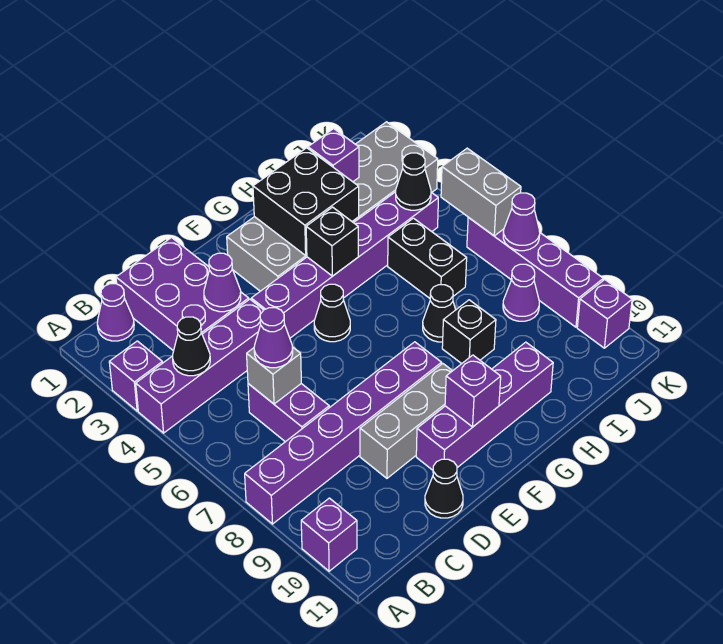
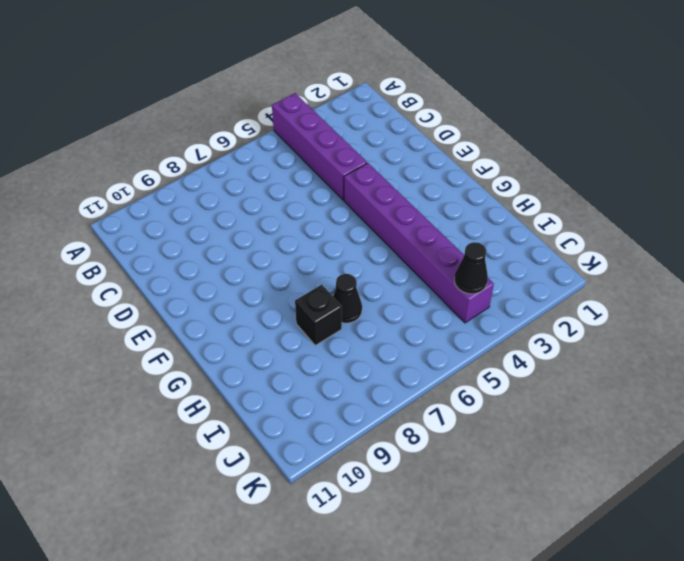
none -> purple brick A3 level 1
none -> purple brick A8:F8 level 1
none -> purple brick A10 level 1
none -> purple cone B1 level 1

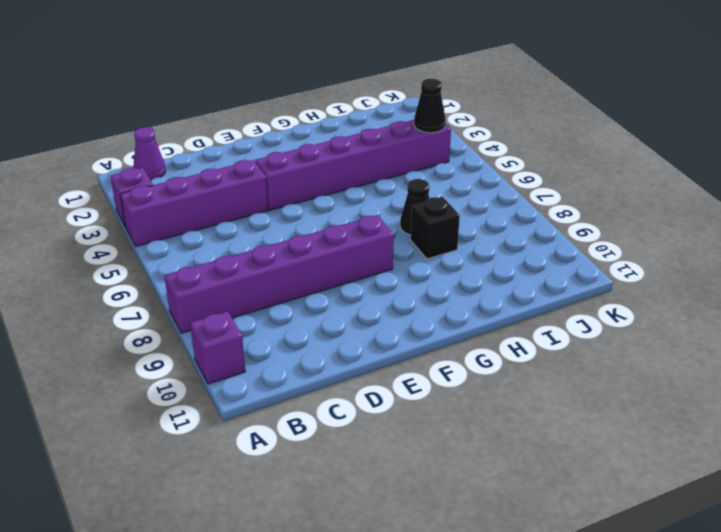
none -> purple brick C1:D3 level 1
none -> purple brick C6:C7 level 1
none -> grey brick D9:F9 level 1
none -> black cone D11 level 1

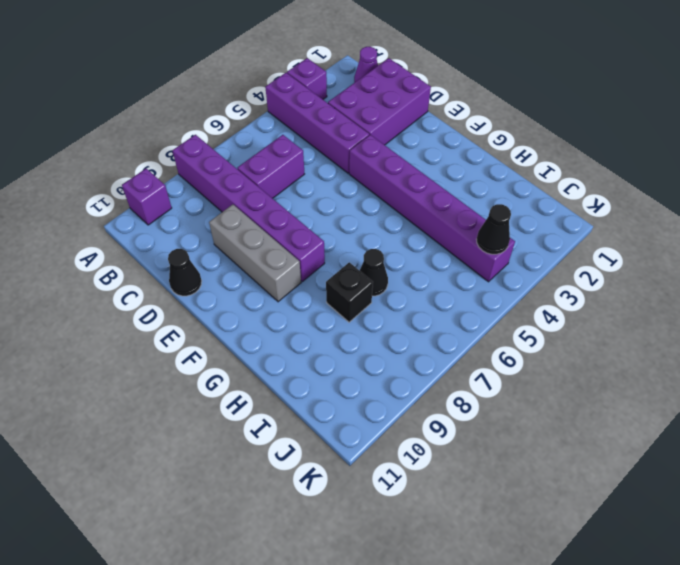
none -> purple brick E10:H10 level 1
none -> grey brick F2:K3 level 1
none -> black cone F5 level 1
none -> black brick I5:I6 level 1

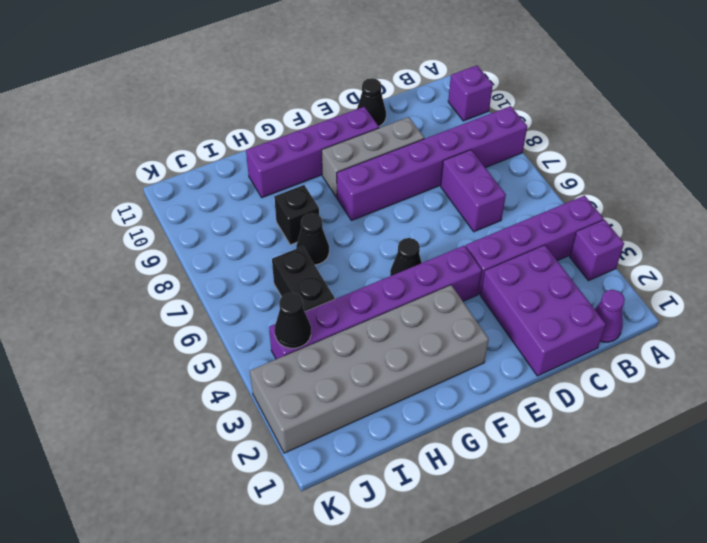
none -> purple cone J8 level 1
none -> purple brick K6:K9 level 1
none -> purple brick K10 level 1
none -> black cone B4 level 2

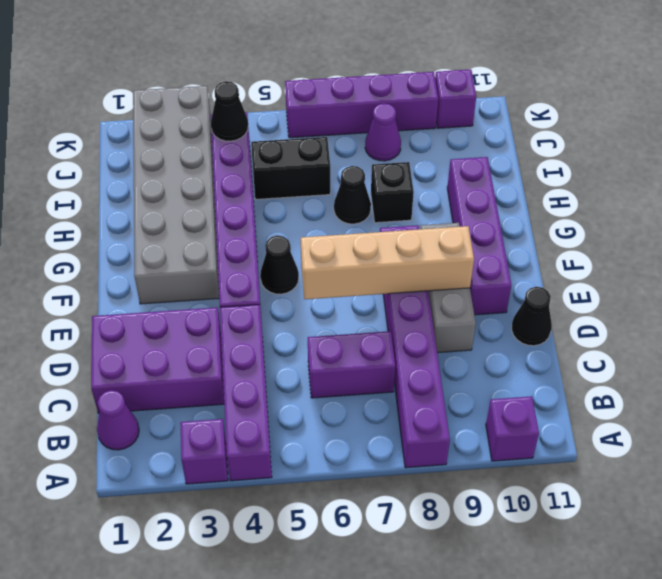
tan brick E6:E9 level 2 -> none
none -> black cone B4 level 2
none -> grey brick C6 level 2
none -> purple cone D3 level 2
none -> purple brick F10 level 2

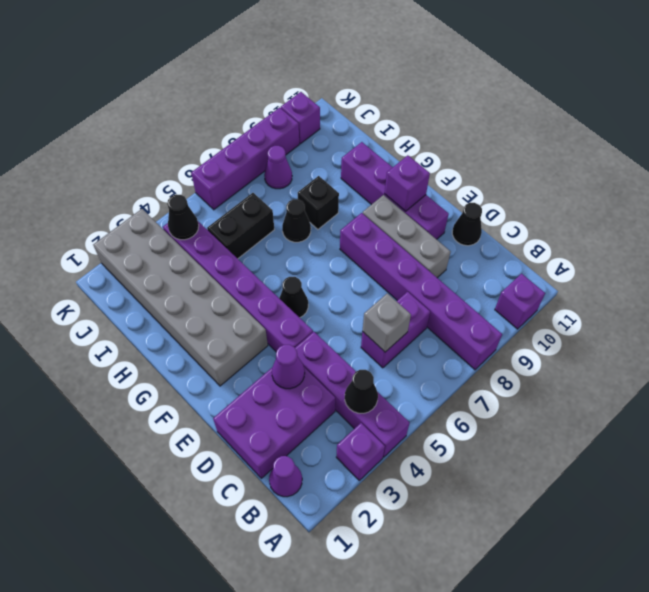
none -> black brick G2:H3 level 2
none -> black brick G4 level 2
none -> purple brick I2 level 2
none -> grey brick K5:K6 level 2

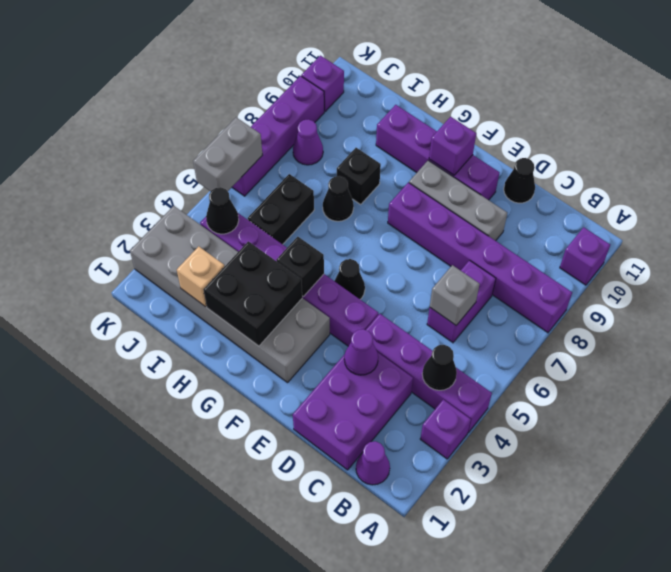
tan brick I2 level 2 -> purple brick I2 level 2
none -> purple cone K7 level 2
none -> purple cone C6 level 3

